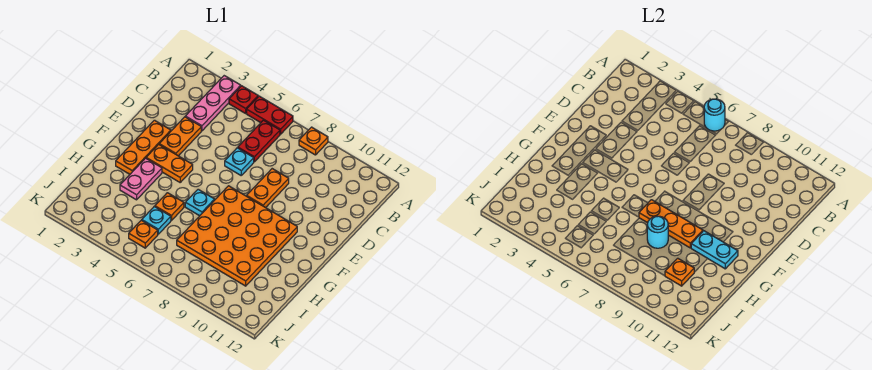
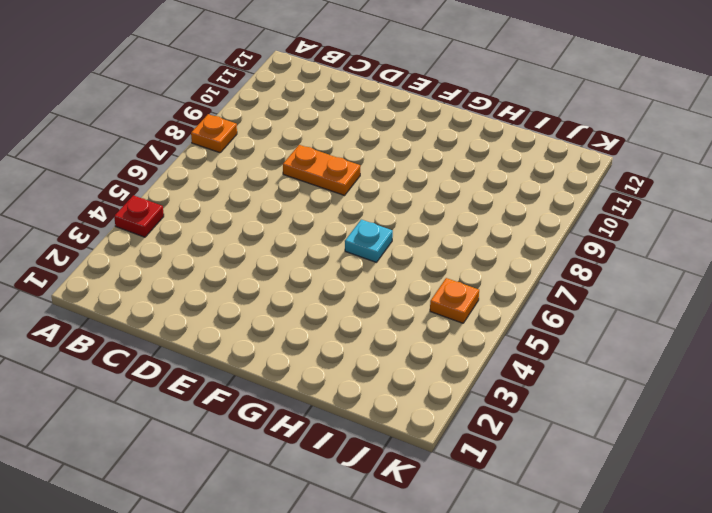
none -> pink plate A3:C3 level 1
none -> red plate A5:A6 level 1
none -> red plate B6:C6 level 1

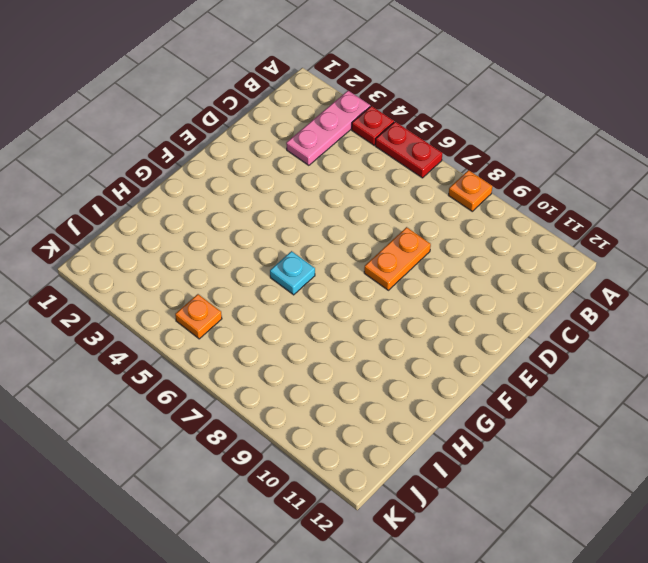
none -> red plate B6:C6 level 1
none -> orange plate D3:E3 level 1
none -> cyan plate D6 level 1

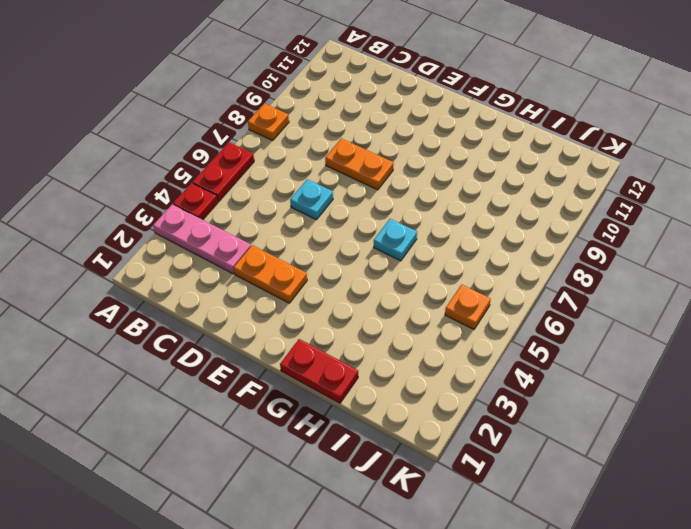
red plate G1:H1 level 1 -> red plate B6:C6 level 1
none -> orange plate E2:G2 level 1
none -> orange plate F3:F4 level 1
none -> orange plate F7:I10 level 1

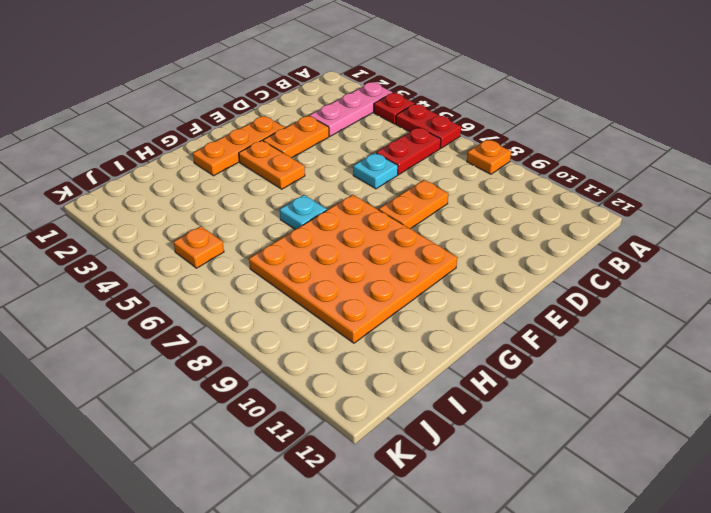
none -> pink plate G3:H3 level 1
none -> orange plate H5 level 1
none -> cyan plate I5 level 1

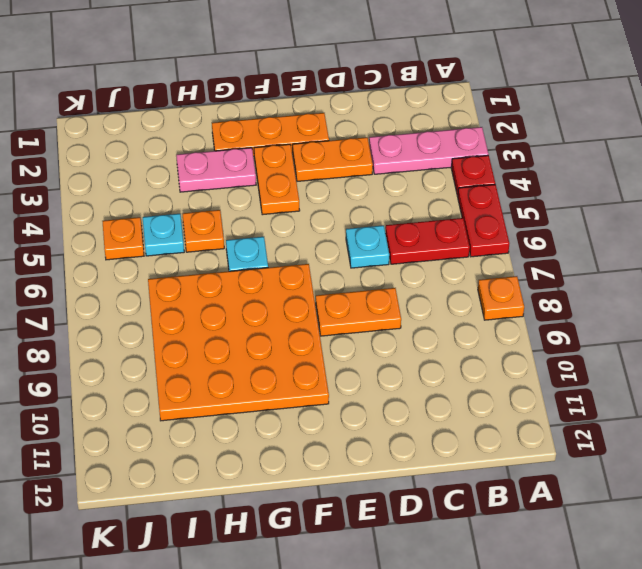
none -> cyan round brick A6 level 2
none -> orange plate G7:G9 level 2
none -> cyan plate G10:G11 level 2

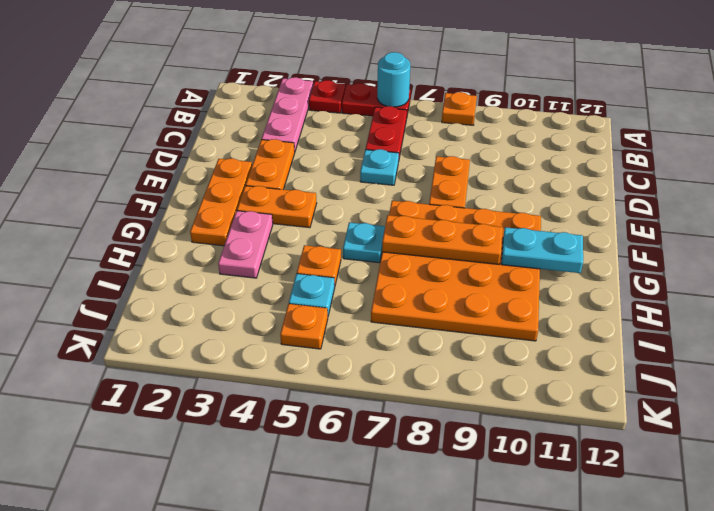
none -> cyan round brick H8 level 2
none -> orange plate I10 level 2

